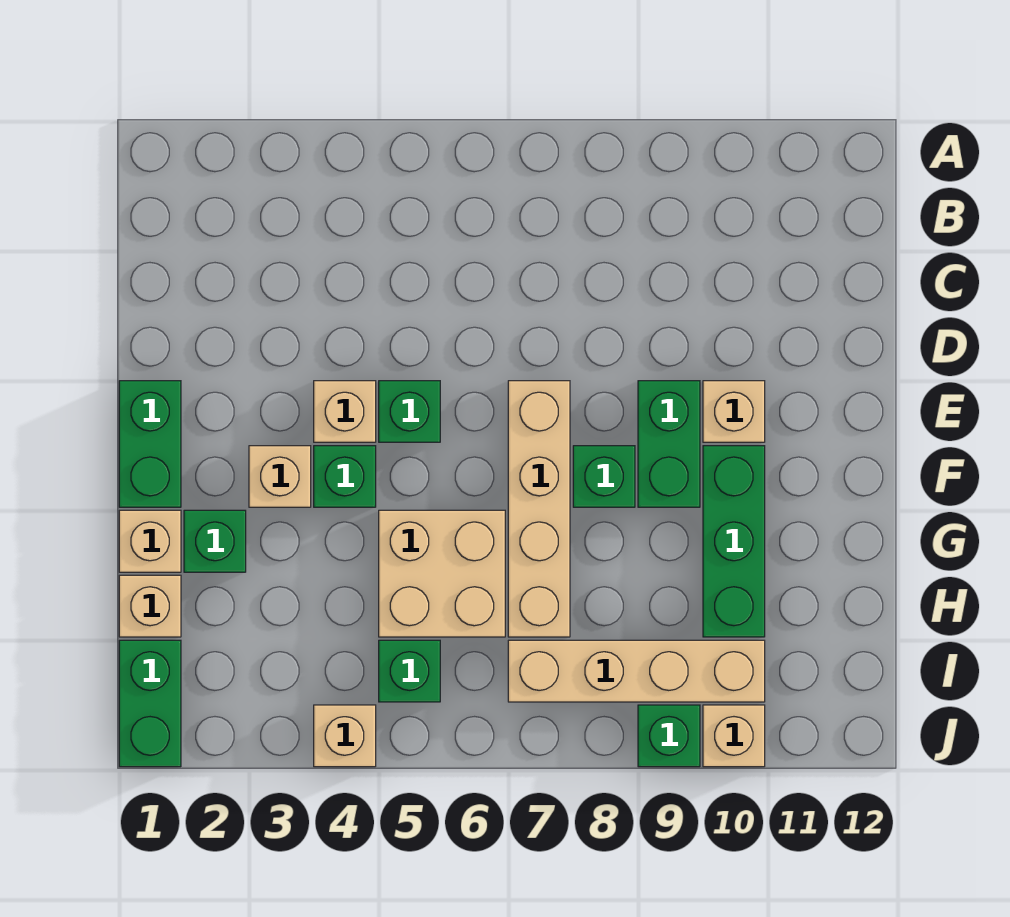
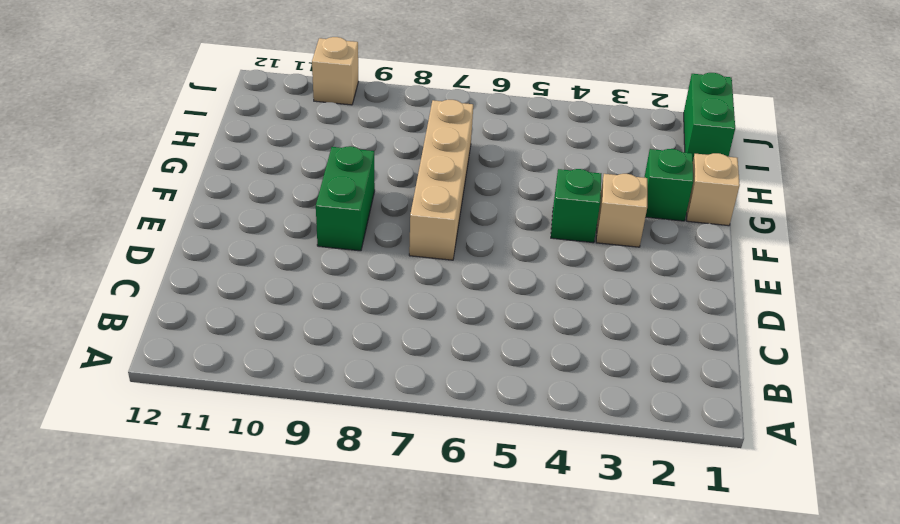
none -> green brick E1:F1 level 1
none -> tan brick E4 level 1
none -> green brick E5 level 1

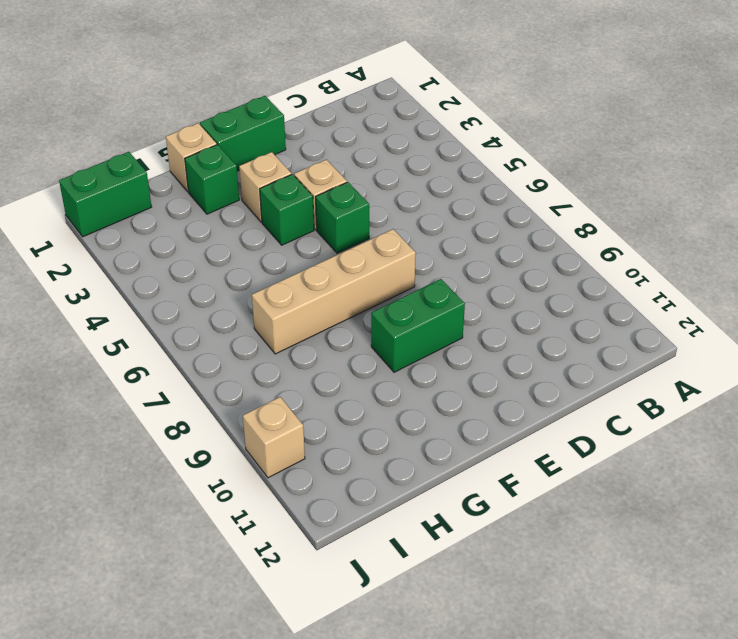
none -> tan brick E10 level 1
none -> green brick F8 level 1
none -> green brick F10:H10 level 1

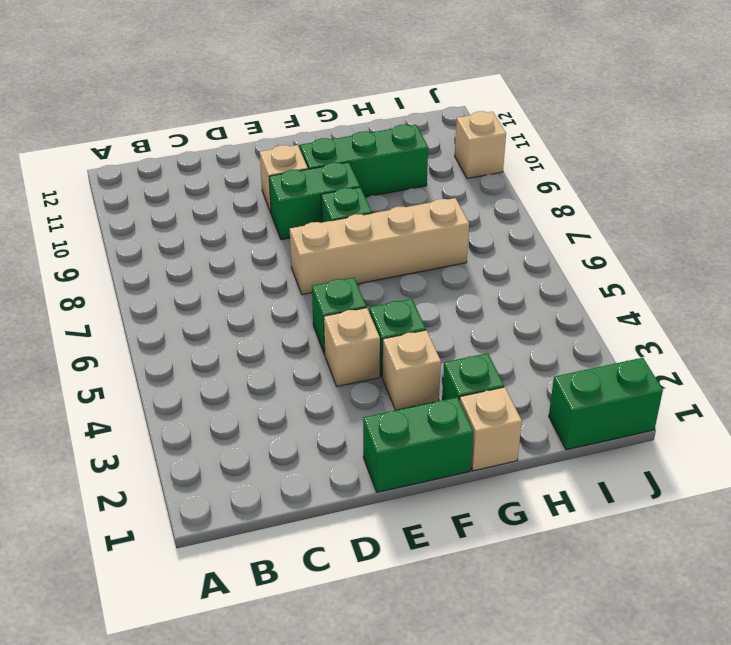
none -> tan brick G5:H6 level 1
none -> tan brick H1 level 1
none -> green brick I5 level 1

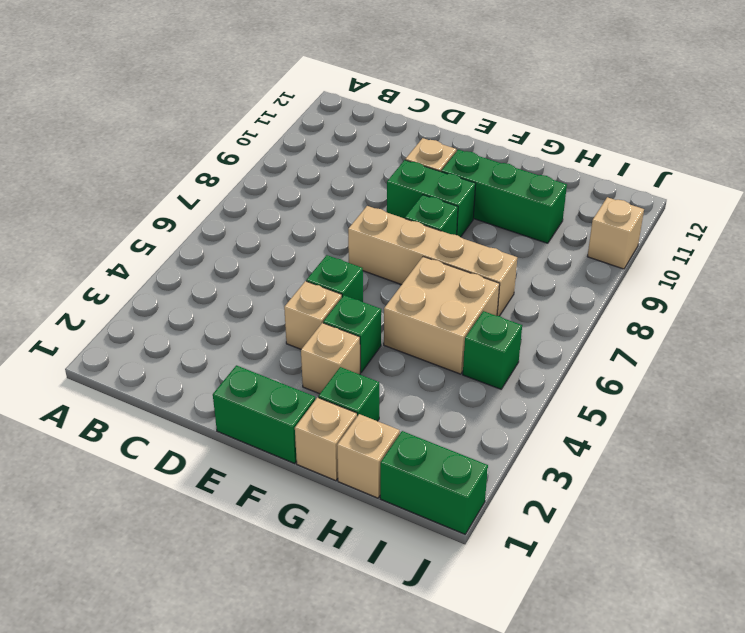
none -> tan brick I7:I10 level 1
none -> tan brick J4 level 1
none -> green brick J9 level 1

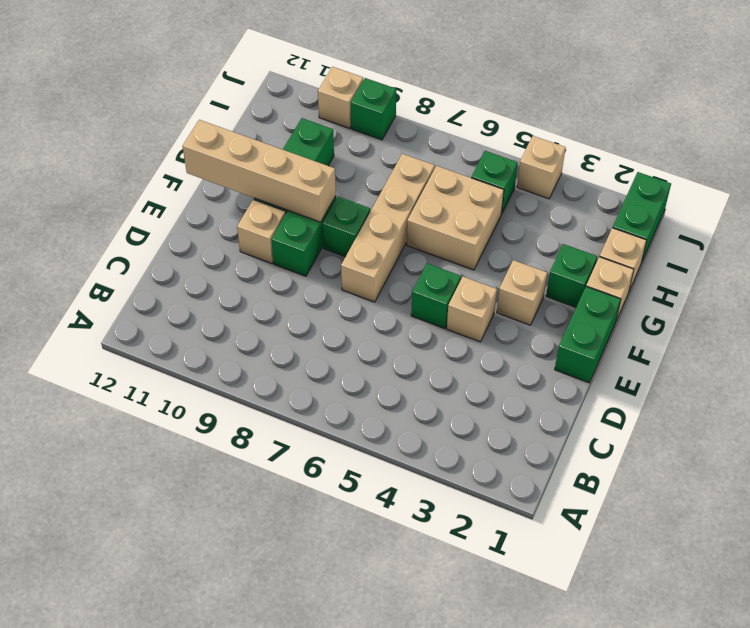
tan brick F9:F12 level 2 -> tan brick I7:I10 level 1
none -> green brick F4 level 1

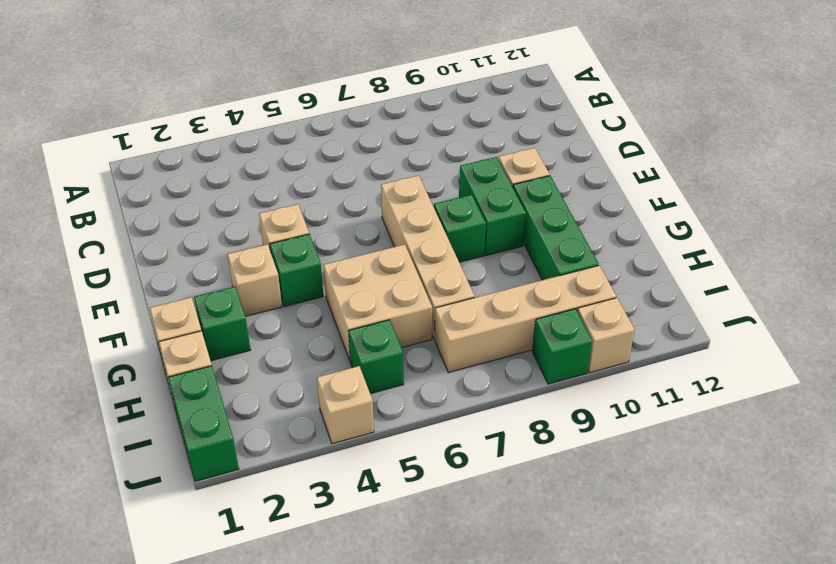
none -> green brick E1:F1 level 1
none -> green brick E5 level 1

